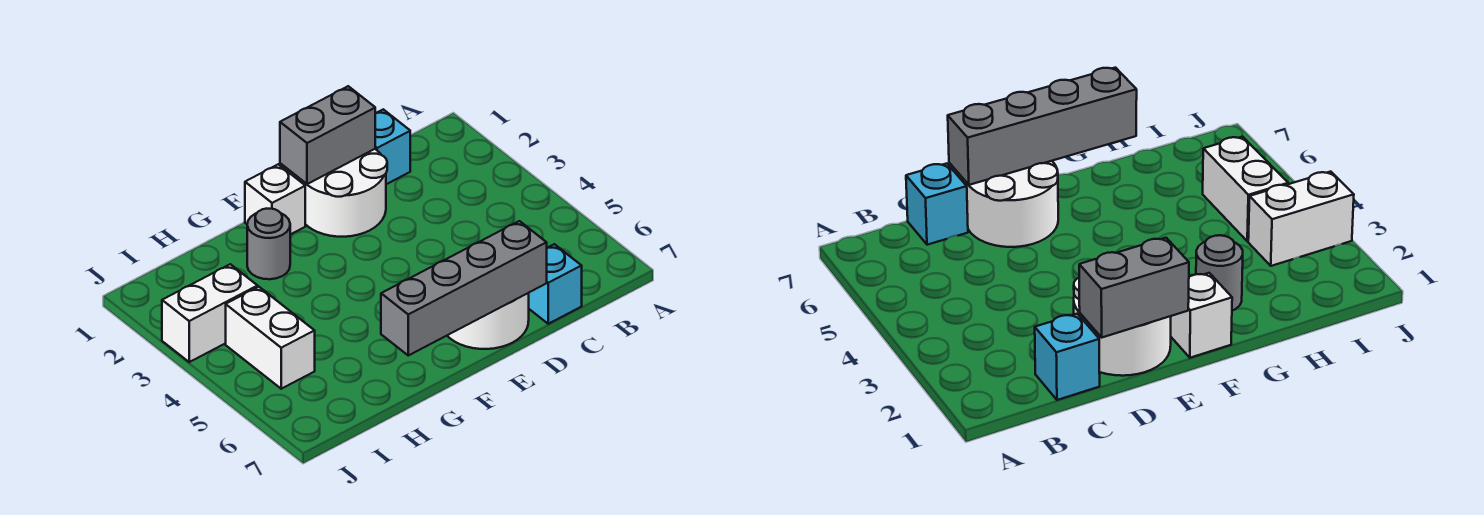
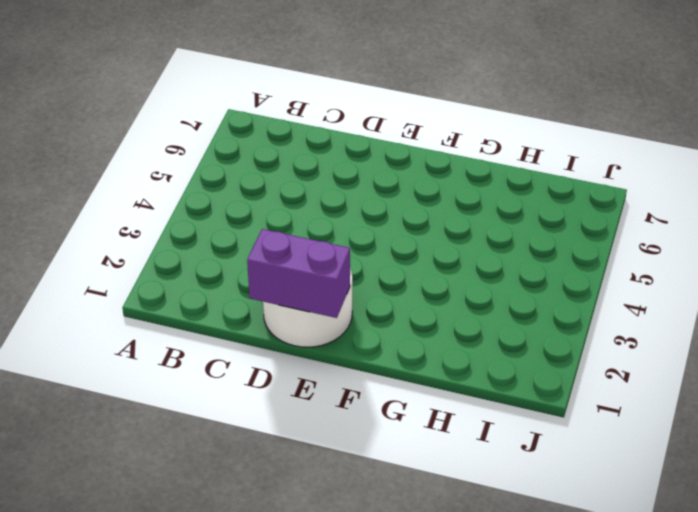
purple brick D1:E1 level 2 -> grey brick D1:E1 level 2
none -> cyan brick C1 level 1
none -> cyan brick C7 level 1

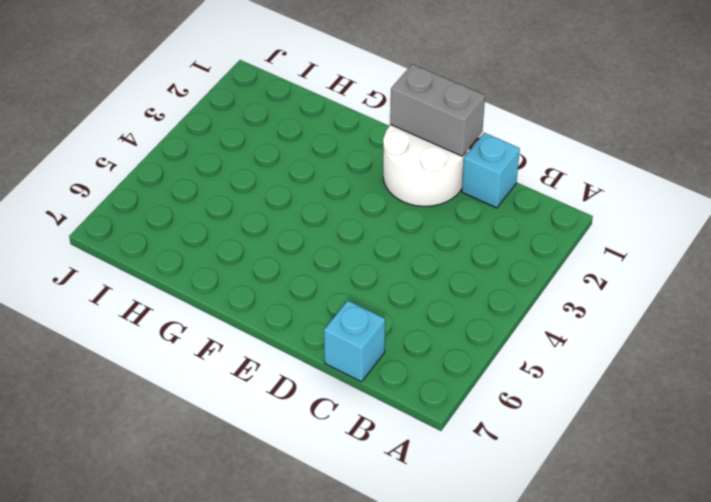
none -> white round brick D6:E7 level 1
none -> white brick F1 level 1

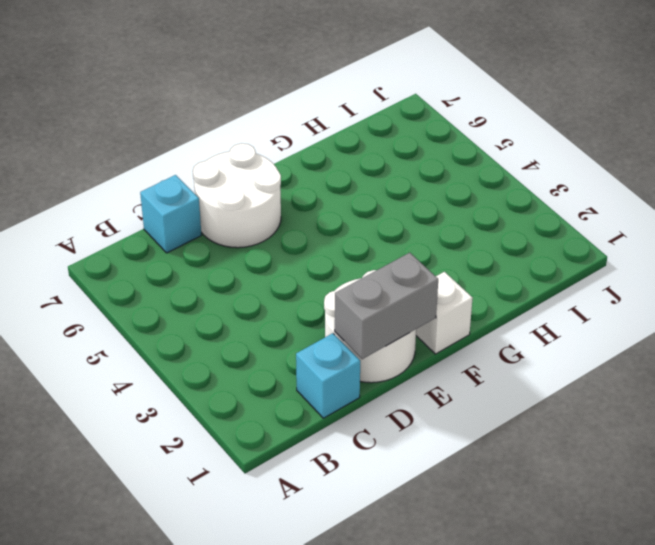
none -> grey round brick G2 level 1
none -> white brick I3:J3 level 1

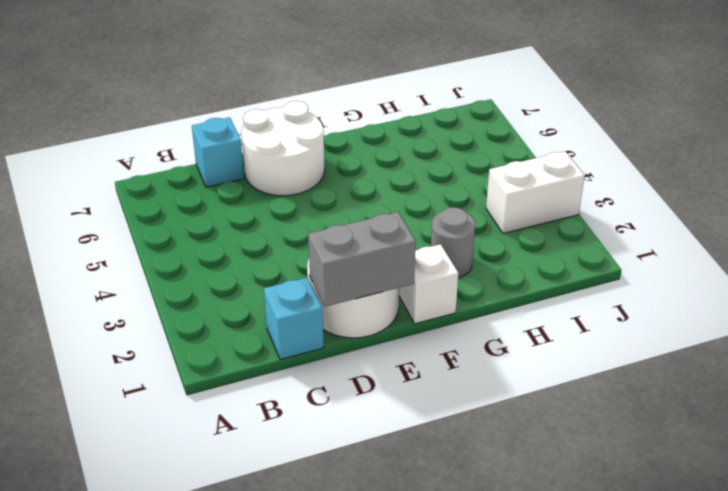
none -> white brick I4:I5 level 1
none -> grey brick D7:G7 level 2

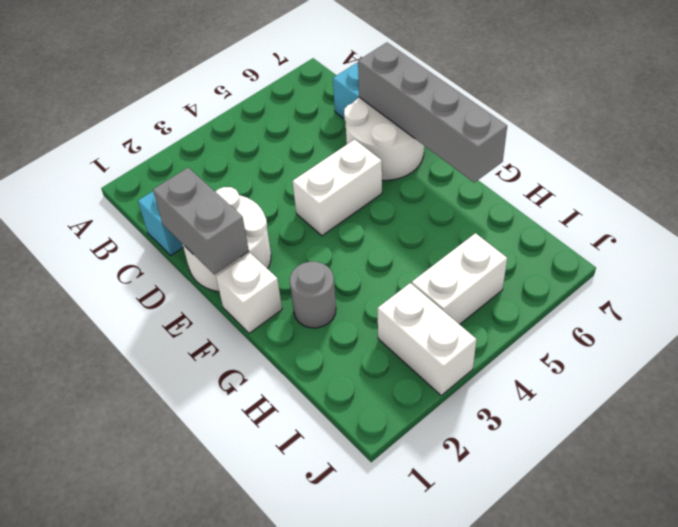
white brick E4:E5 level 1 -> none

